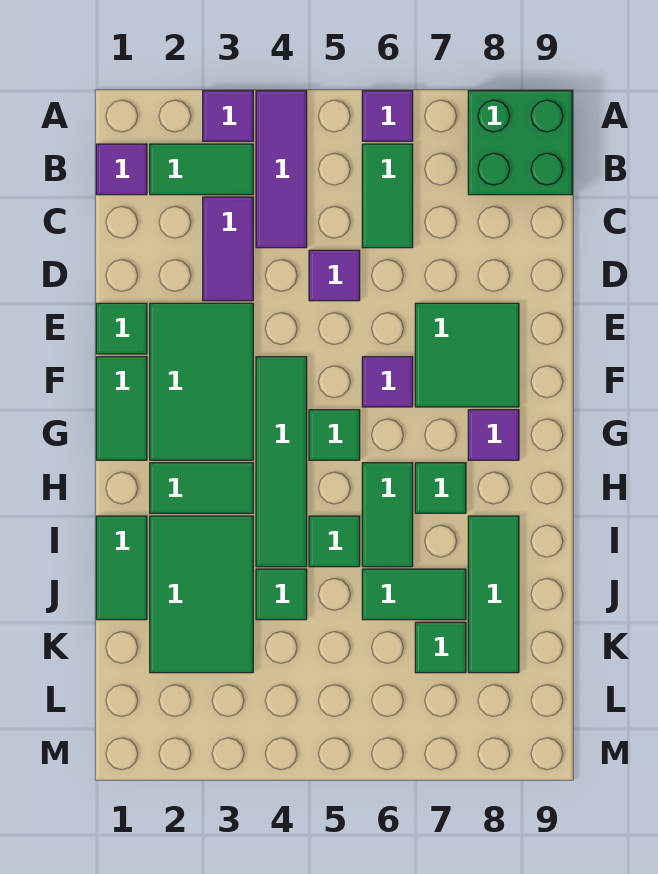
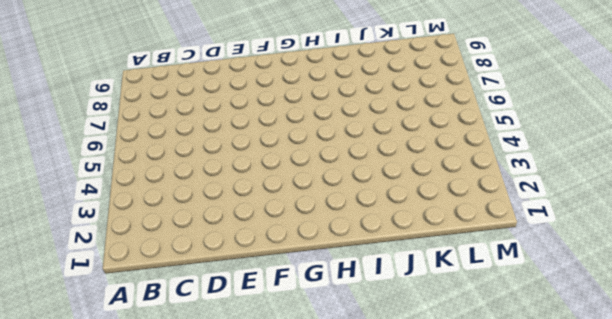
none -> purple tile A3 level 1
none -> purple tile A4:C4 level 1
none -> purple tile A6 level 1

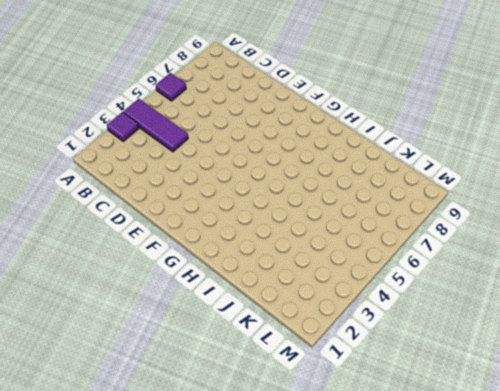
none -> green brick A8:B9 level 1
none -> purple tile B1 level 1
none -> green tile B2:B3 level 1

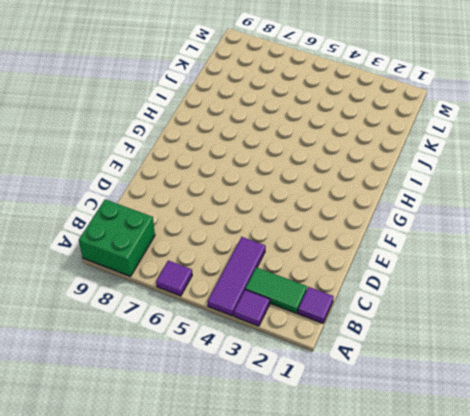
none -> green tile B6:C6 level 1
none -> purple tile C3:D3 level 1
none -> purple tile D5 level 1

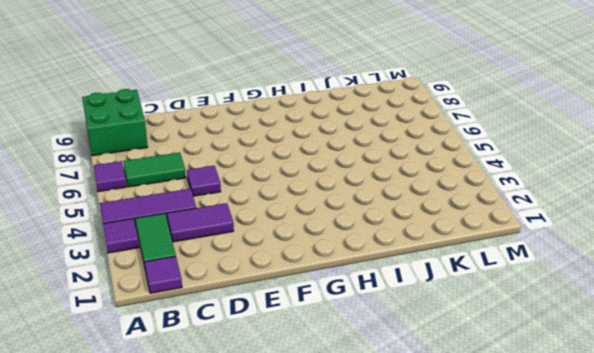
none -> green tile E1 level 1
none -> green tile E2:G3 level 1
none -> green tile E7:F8 level 1

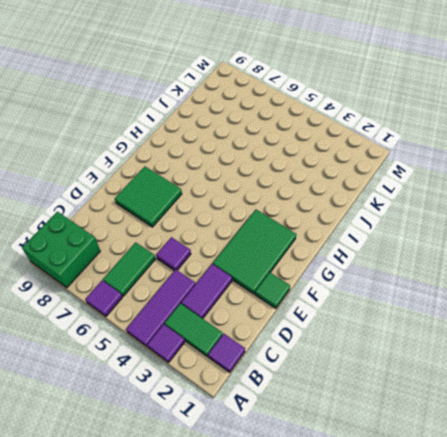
none -> green tile F1:G1 level 1
none -> green tile F4:I4 level 1
none -> purple tile F6 level 1

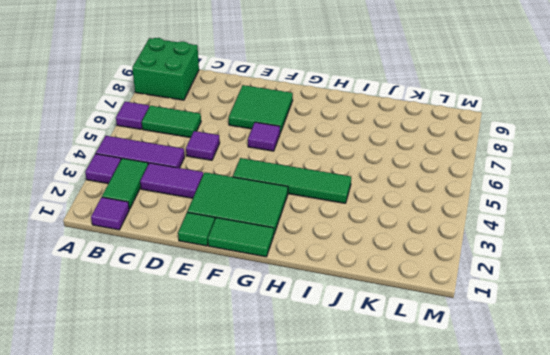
none -> green tile G5 level 1
none -> purple tile G8 level 1
none -> green tile H2:H3 level 1

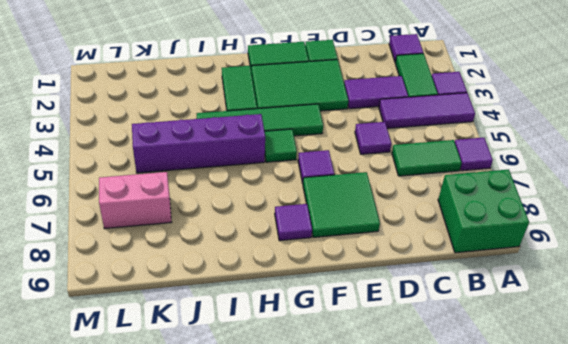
purple brick H5:K5 level 1 -> green tile I5 level 1
pink brick K7:L7 level 1 -> green tile K7 level 1
none -> green tile H6:I6 level 1
none -> green tile H7 level 1
none -> green tile I1:J1 level 1

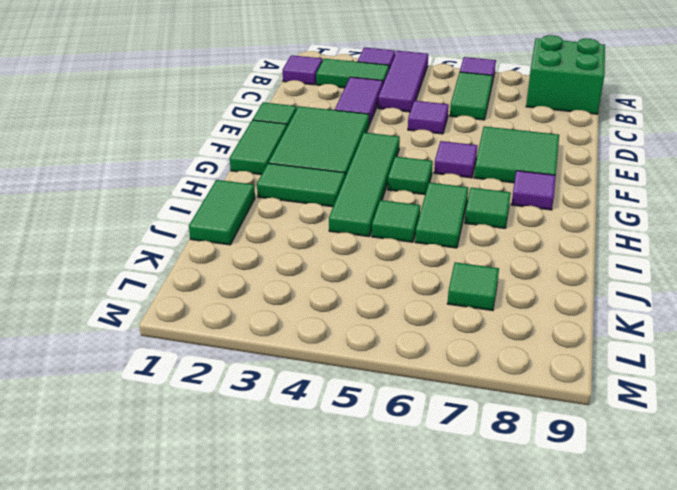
none -> green tile I2:K3 level 1
none -> green tile I8:K8 level 1
none -> green tile J4 level 1

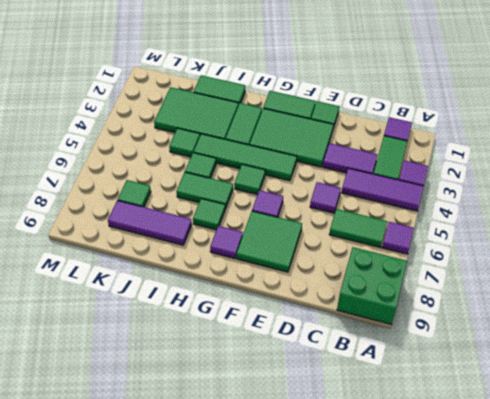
purple tile I8:K8 level 1 -> green tile I8:K8 level 1
none -> green tile J6:J7 level 1

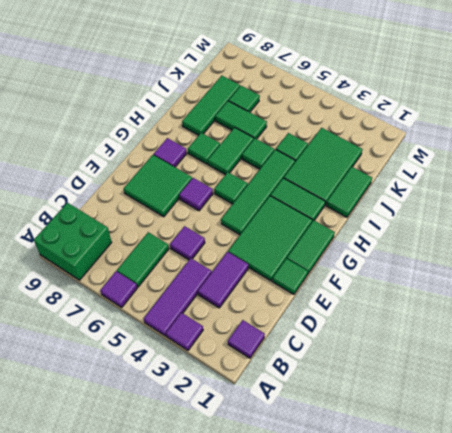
none -> green tile B2:B3 level 1

